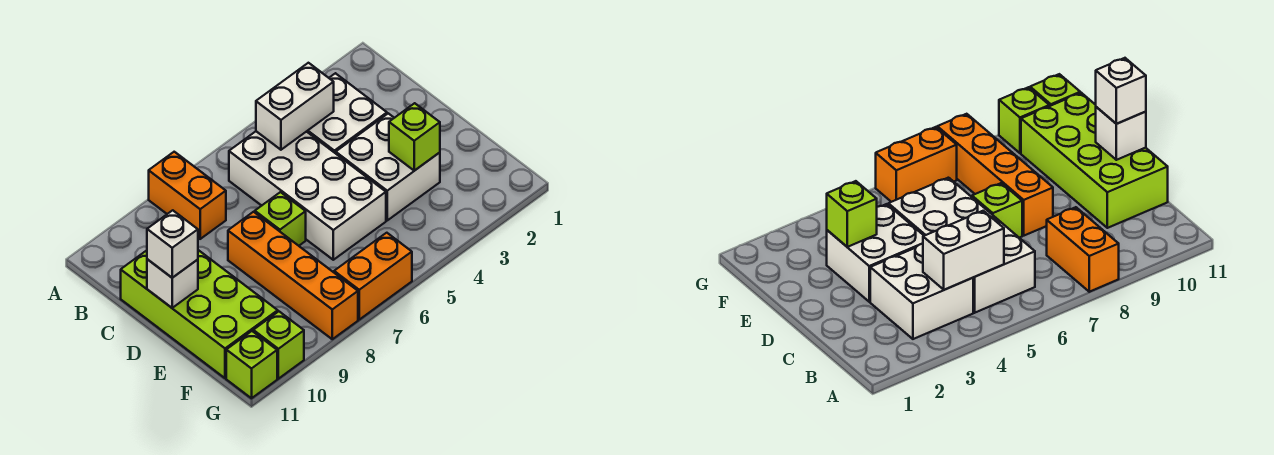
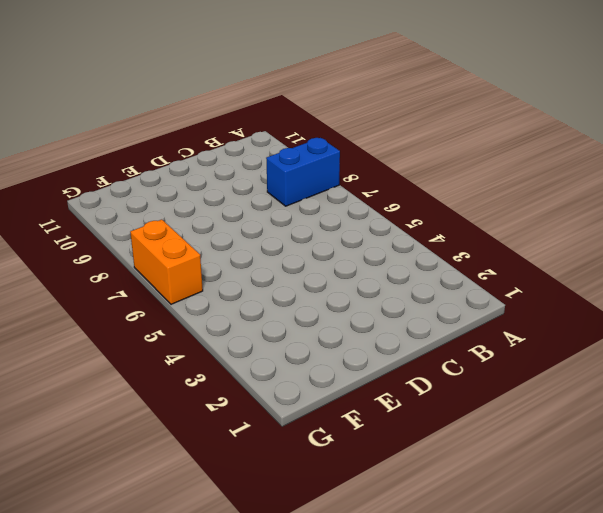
blue brick A8:B8 level 1 -> orange brick A8:B8 level 1
none -> white brick B3:C4 level 1
none -> white brick B5:E6 level 1
none -> lime brick C10:F11 level 1

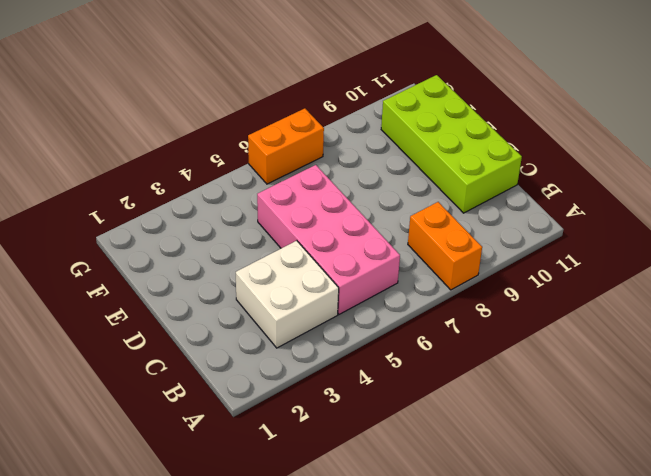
pink brick B5:E6 level 1 -> white brick B5:E6 level 1
none -> white brick D3:E4 level 1
none -> lime brick D7 level 1
none -> orange brick D8:G8 level 1

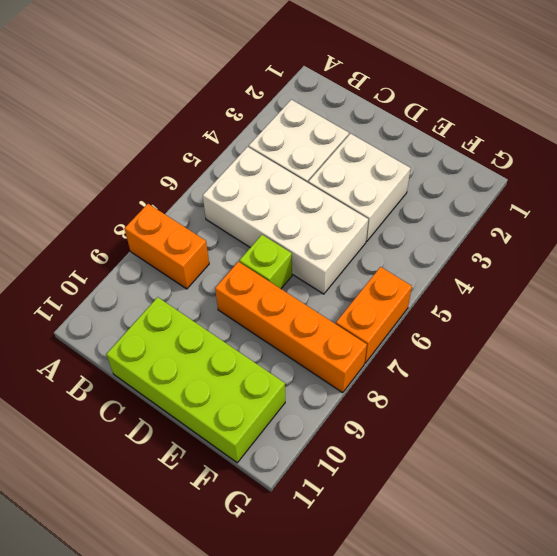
none -> lime brick G10 level 1
none -> lime brick G11 level 1
none -> white brick B4:B5 level 2

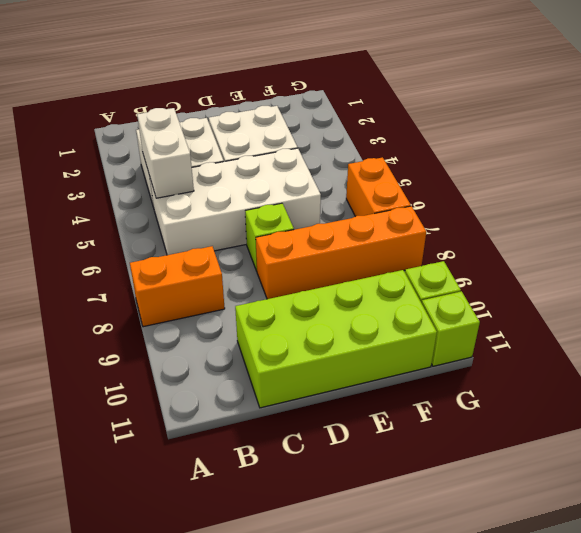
none -> white brick D11 level 2
none -> lime brick E3 level 2
none -> white brick D11 level 3

